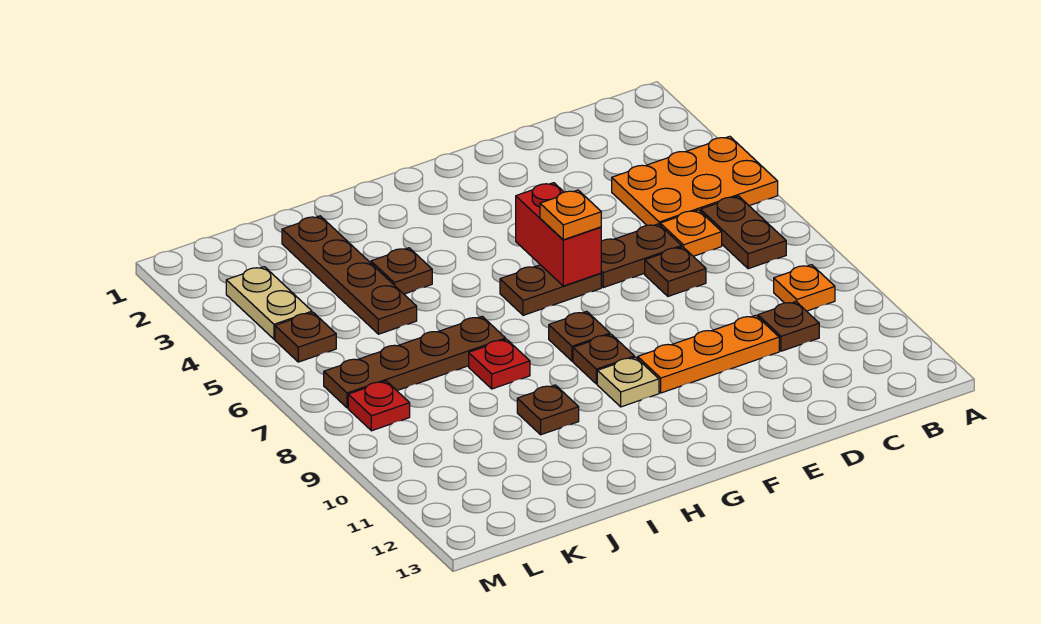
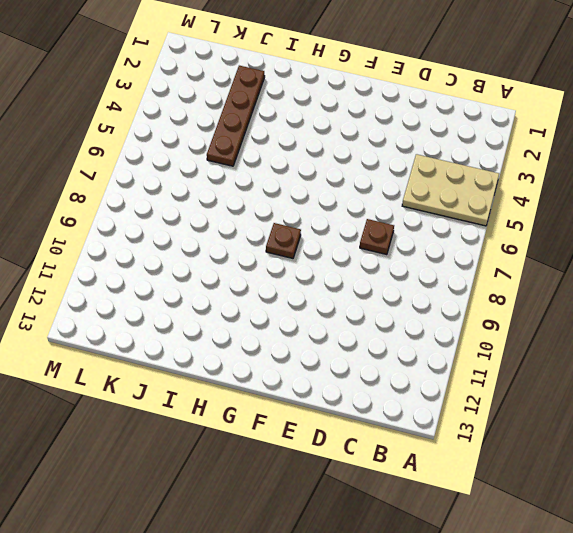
tan plate A4:C5 level 1 -> orange plate A4:C5 level 1
none -> brown plate B6:B7 level 1
none -> orange plate B9 level 1
none -> orange plate C6 level 1

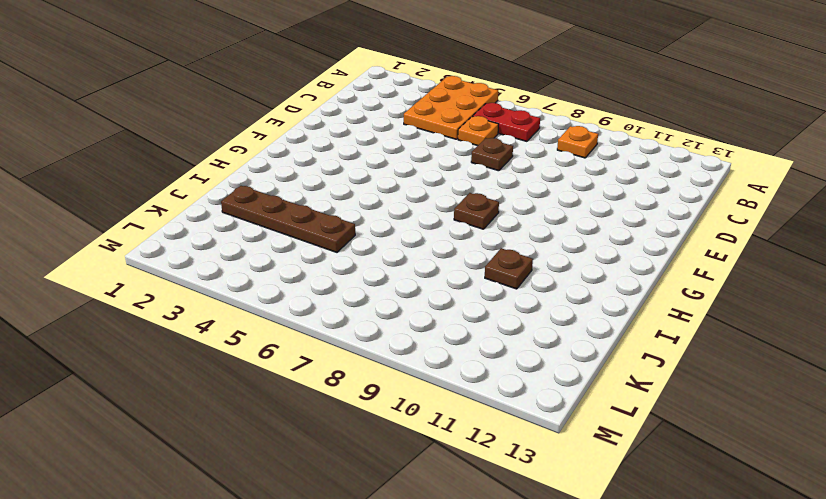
red plate B6:B7 level 1 -> brown plate B6:B7 level 1
none -> brown plate C10 level 1
none -> brown plate D6:E6 level 1
none -> orange plate D10:F10 level 1

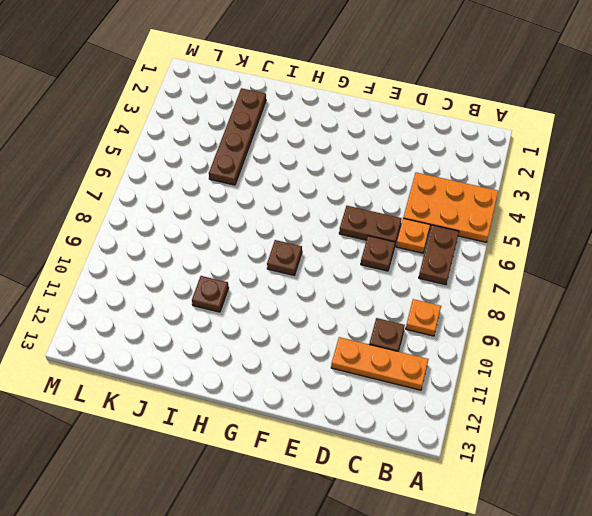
orange plate B11:D11 level 1 -> orange plate D10:F10 level 1
none -> brown plate F6:G6 level 1
none -> brown plate G9 level 1
none -> tan plate G10 level 1

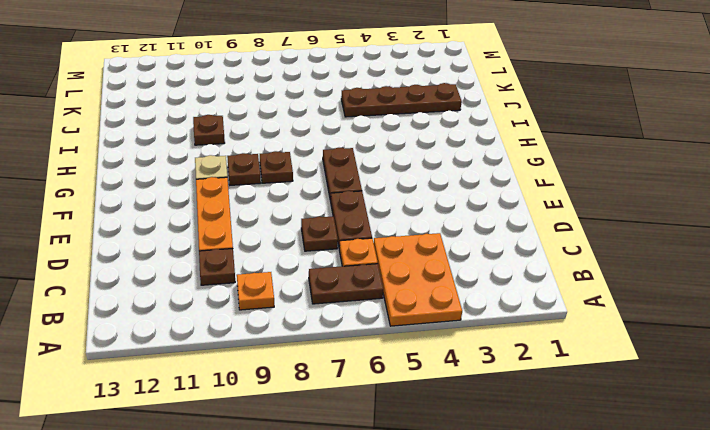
none -> brown plate I4 level 1
none -> brown plate I7:L7 level 1
none -> red plate I8 level 1

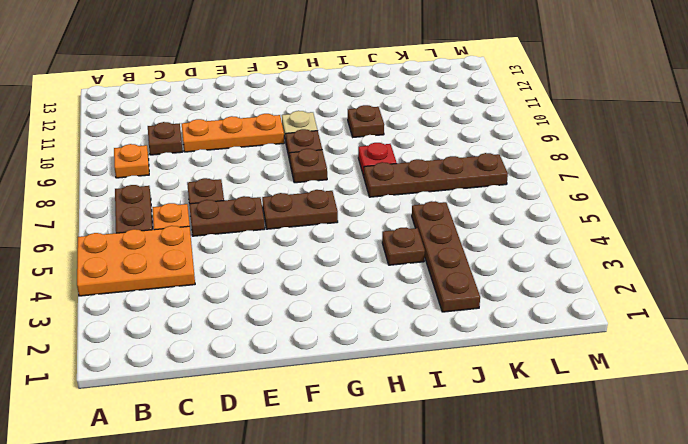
none -> tan plate L3:L4 level 1
none -> brown plate L5 level 1
none -> red plate L8 level 1

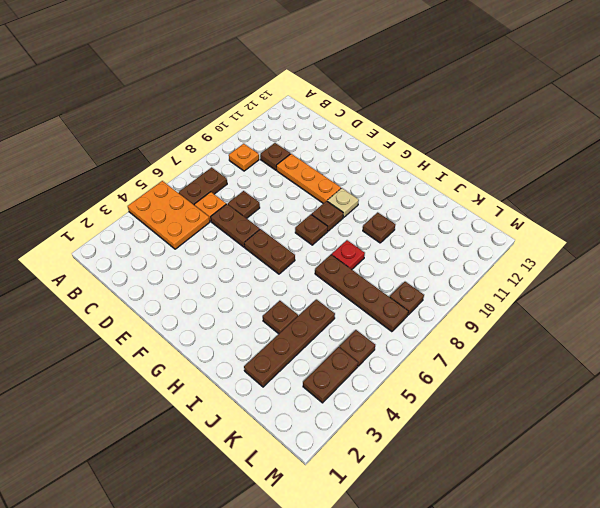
brown plate L3:L4 level 1 -> tan plate L3:L4 level 1
brown plate L8 level 1 -> red plate L8 level 1
none -> red brick F5:F6 level 2
none -> orange plate F6 level 3

